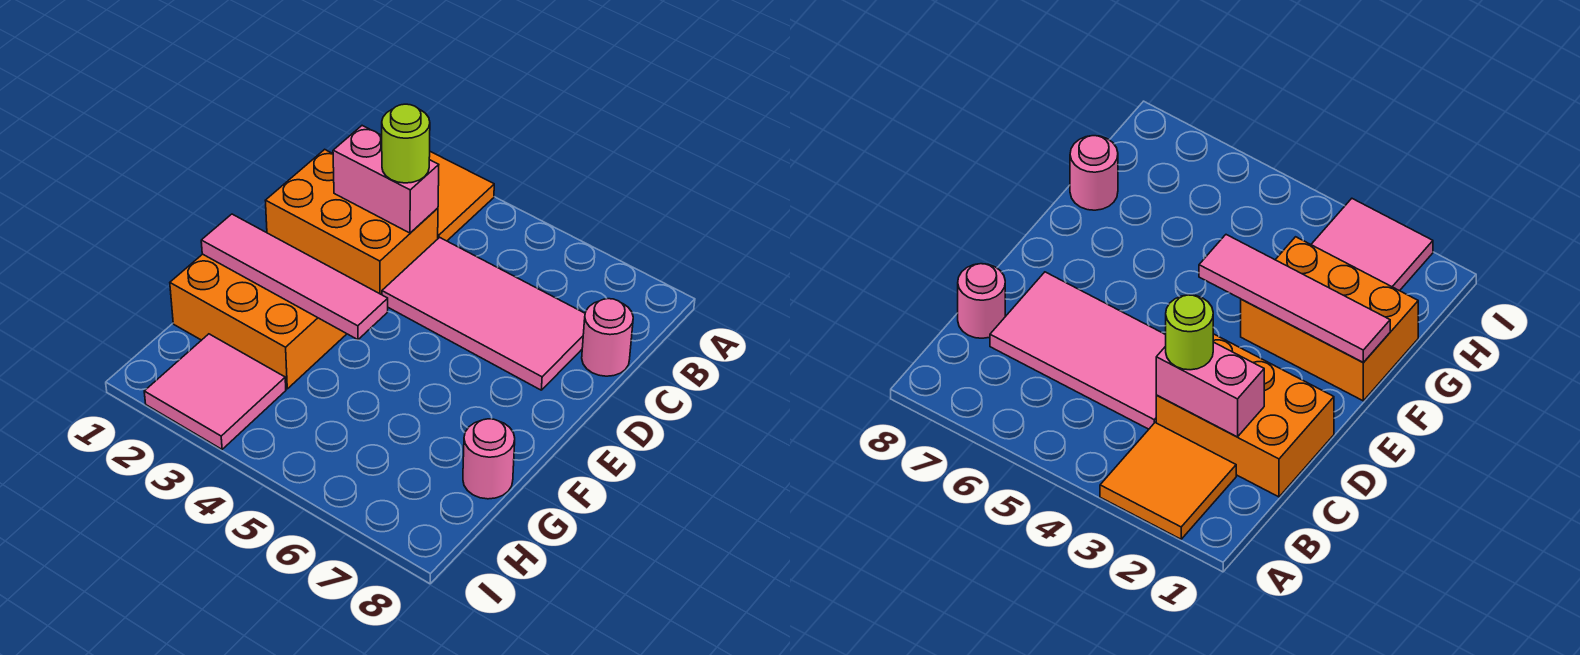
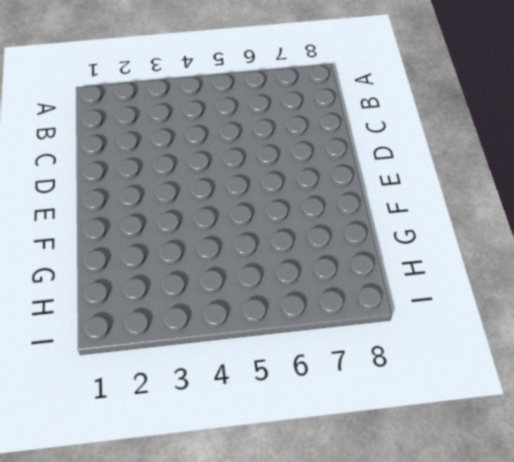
none -> orange tile A2:B3 level 1
none -> orange brick C1:D3 level 1

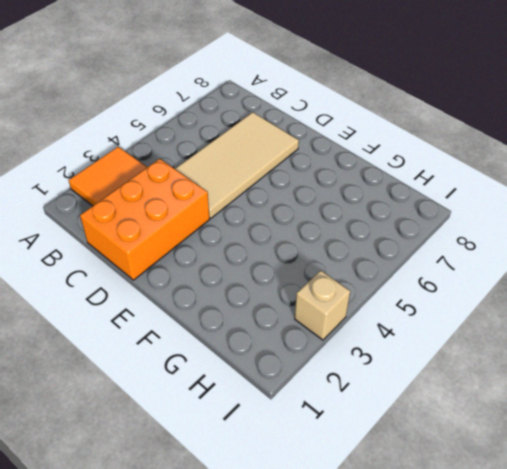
tan tile C4:D7 level 1 -> pink tile C4:D7 level 1
tan brick I3 level 1 -> pink tile H2:I3 level 1
none -> pink round brick C8 level 1
none -> orange brick F1:G3 level 1

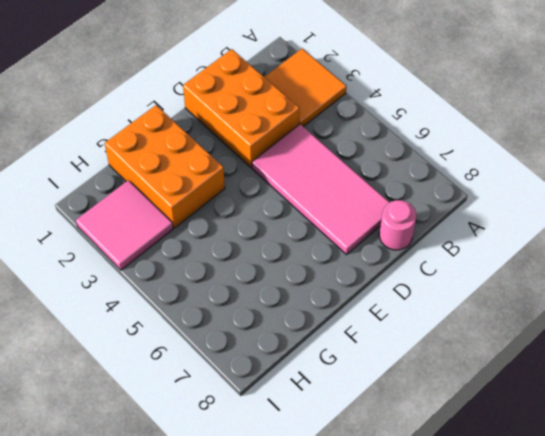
none -> pink round brick G8 level 1
none -> pink brick C2:C3 level 2

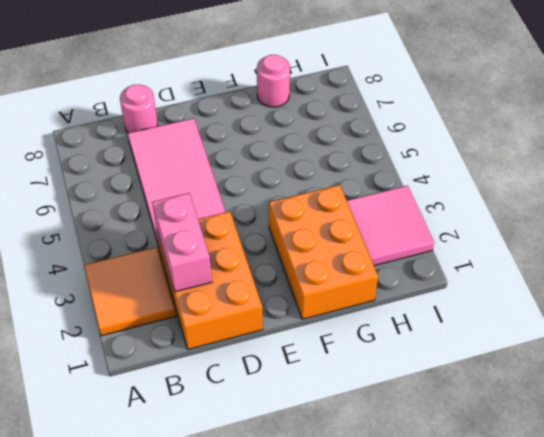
none -> pink tile F1:F4 level 2
none -> lime round brick C3 level 3

